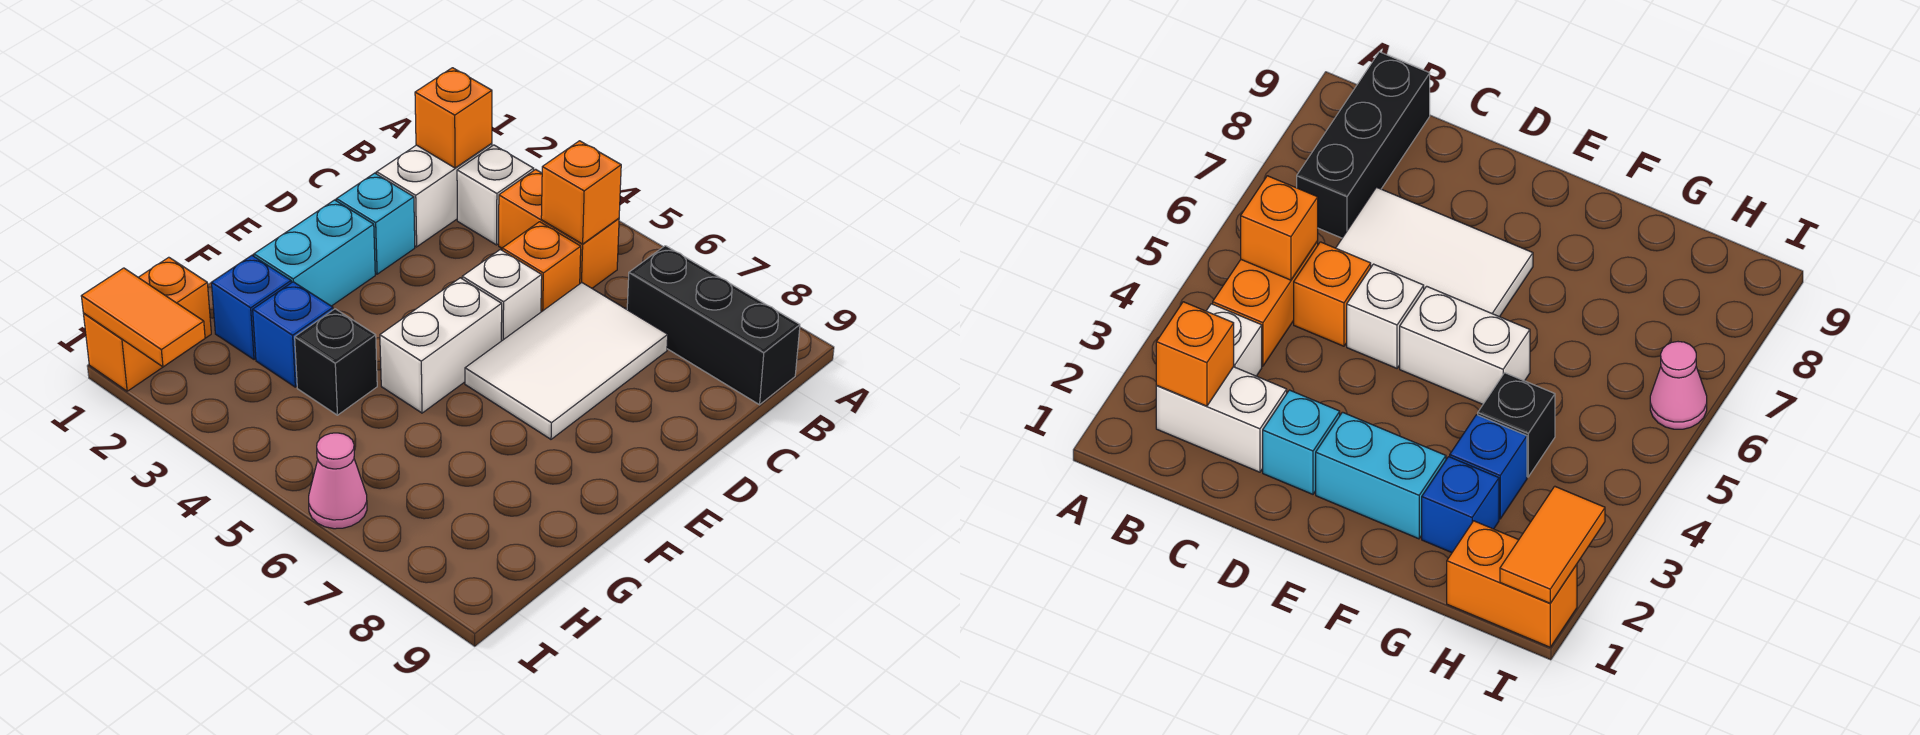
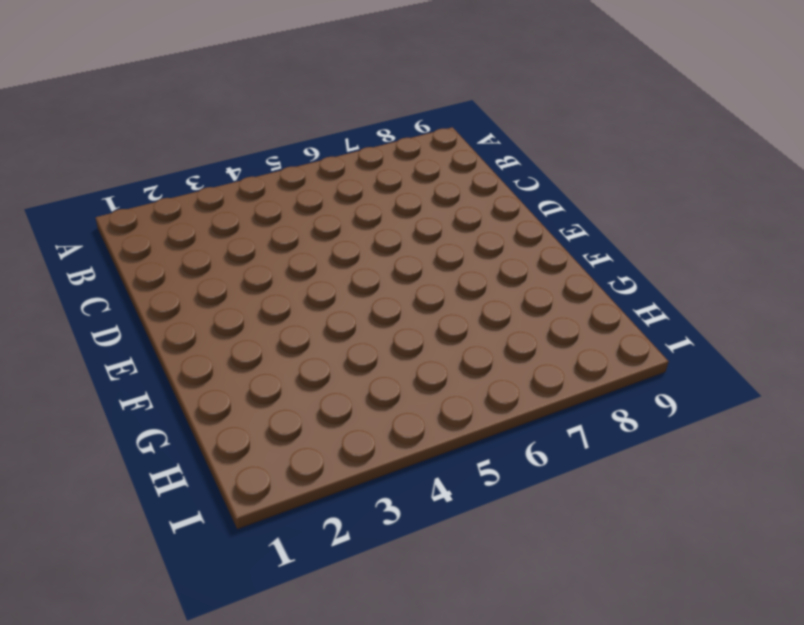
none -> white brick B2:C2 level 1
none -> white brick B3 level 1
none -> orange brick B4:B5 level 1

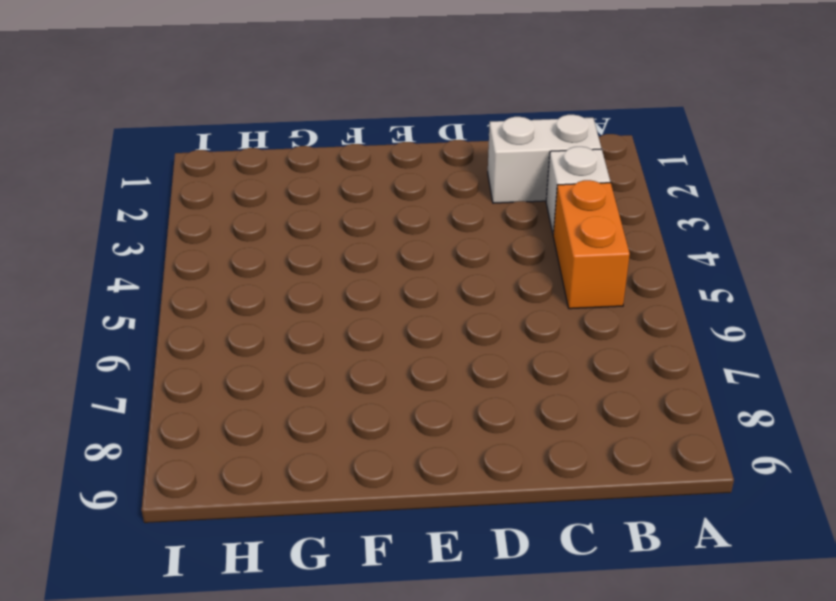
none -> black brick B7:B9 level 1
none -> orange brick C5 level 1
none -> white tile C6:E7 level 1

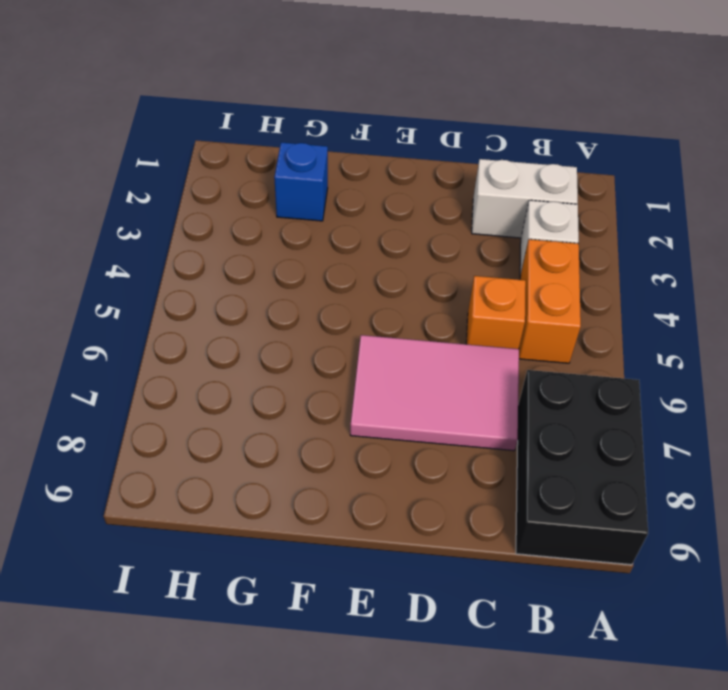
black brick A7:B9 level 1 -> black brick B7:B9 level 1
pink tile C6:E7 level 1 -> white tile C6:E7 level 1
none -> cyan brick D2 level 1
none -> white brick D5 level 1
none -> cyan brick E2:F2 level 1

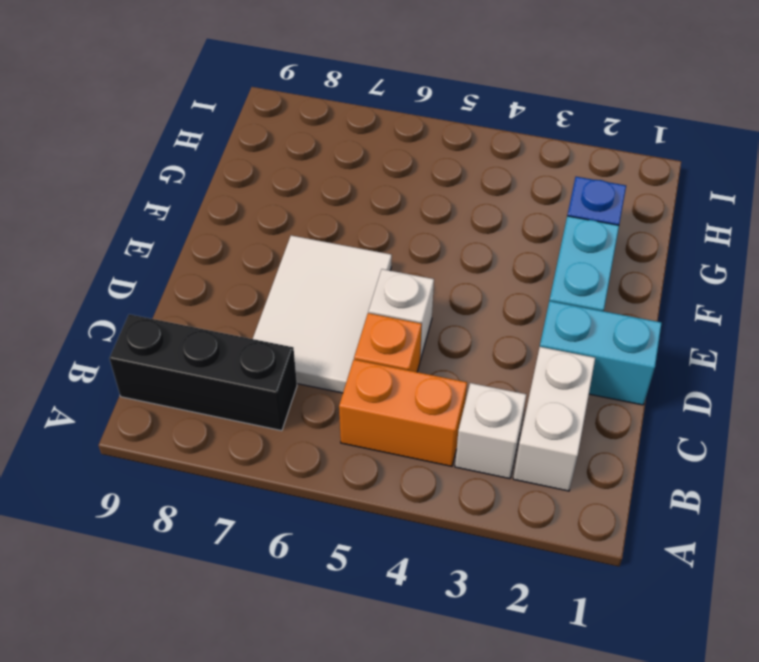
cyan brick D1:D2 level 1 -> cyan brick D2 level 1
none -> white brick E5:F5 level 1
none -> blue brick G3 level 1
none -> black brick G4 level 1

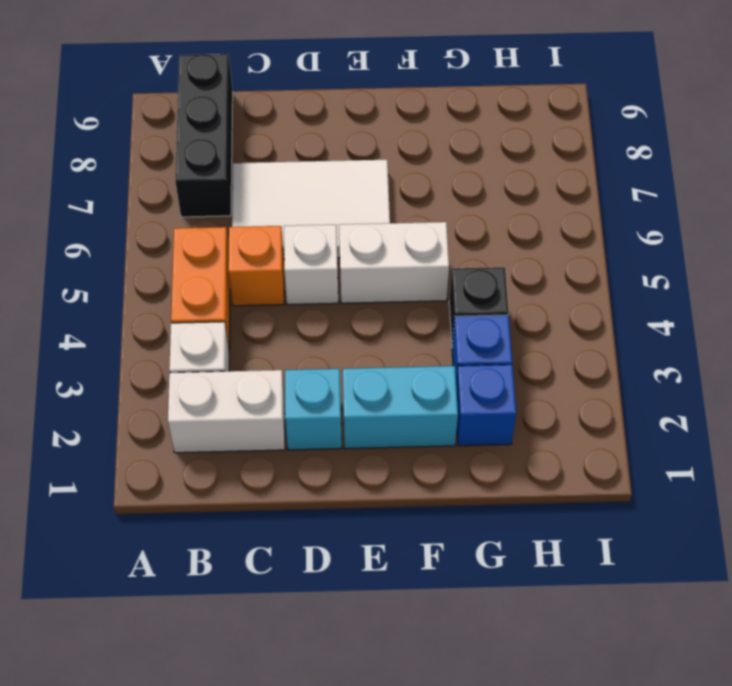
none -> orange brick H1:I1 level 1
none -> pink cone I6 level 1
none -> orange brick B2 level 2

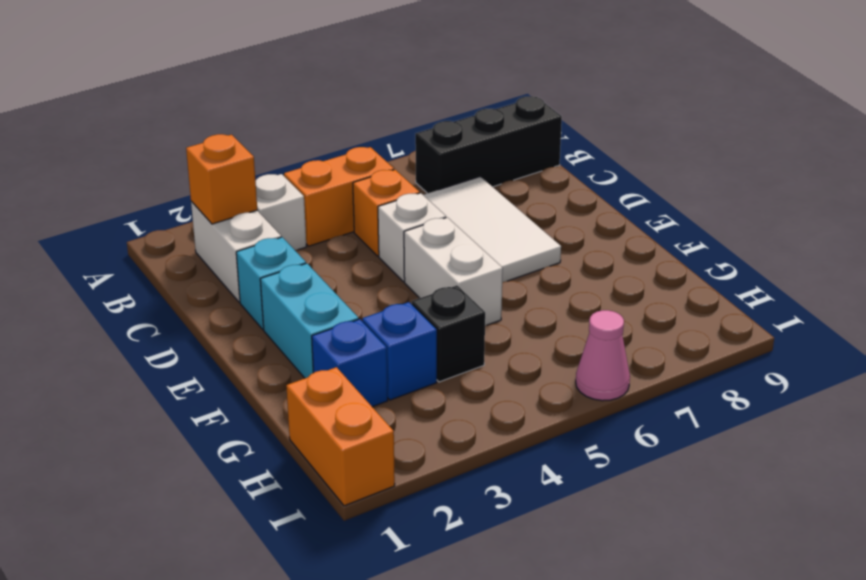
none -> orange brick B5 level 2
none -> orange tile I1:I2 level 2

